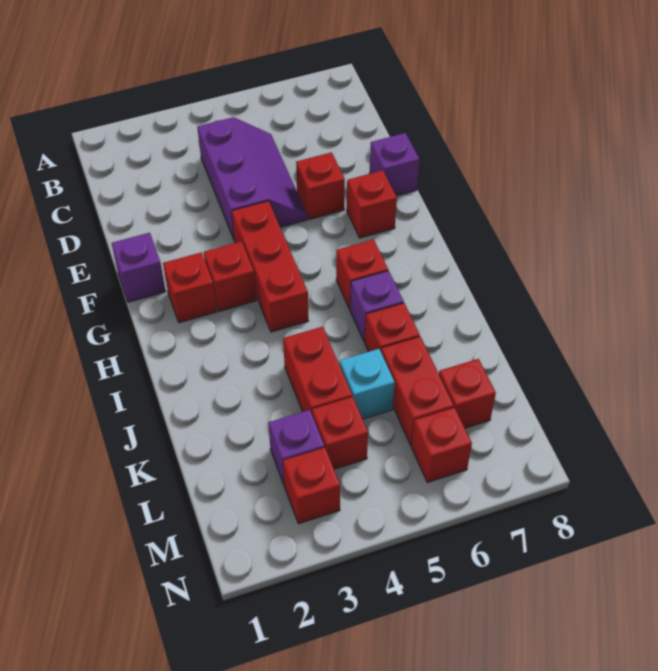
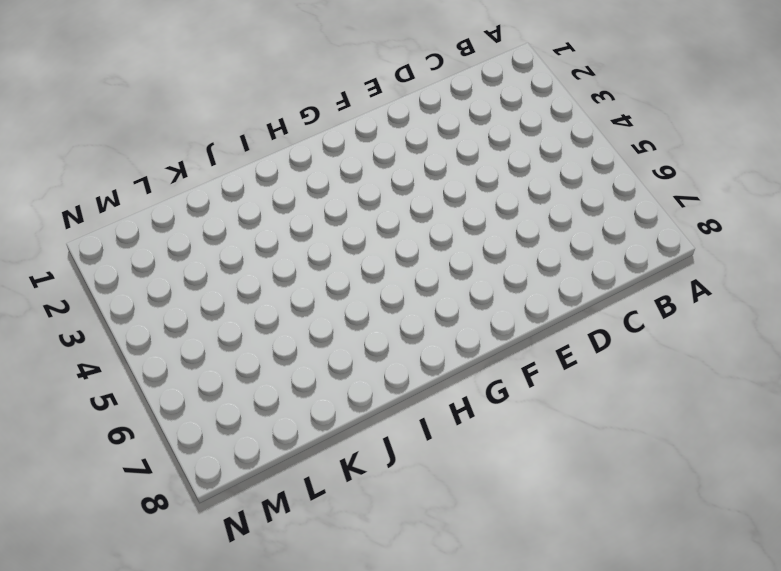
none -> purple slope C4:E5 level 1 top 4
none -> red brick E6 level 1
none -> purple brick E8 level 1

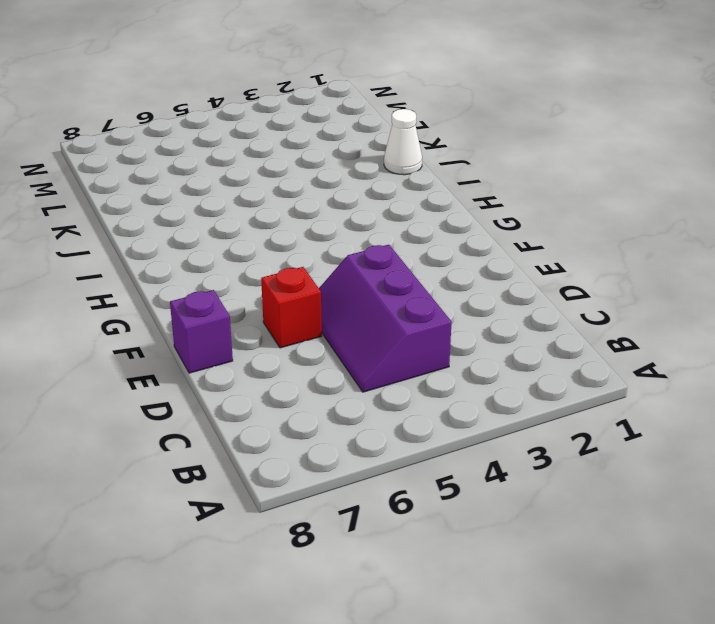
white cone J1 level 1 -> none
none -> purple brick F1 level 1
none -> red brick F4:H4 level 1
none -> red brick F7 level 1

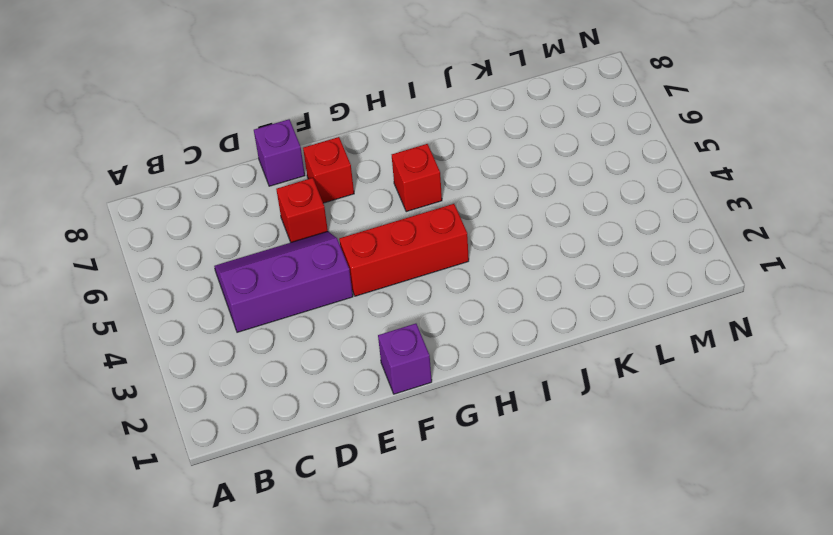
none -> red brick G2 level 1
none -> red brick G3 level 1
none -> purple brick I6 level 1

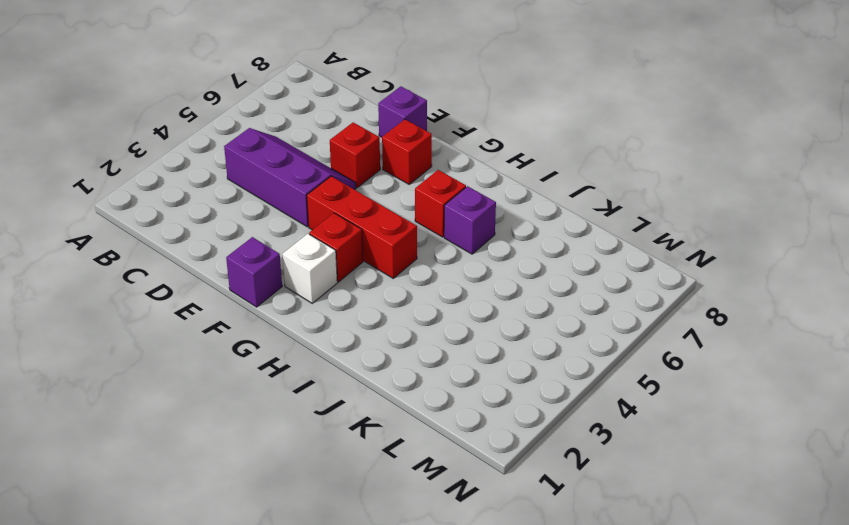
white brick G2 level 1 -> red brick G2 level 1
none -> red brick J4:K4 level 1
none -> red brick J6 level 1
none -> cyan brick K5 level 1

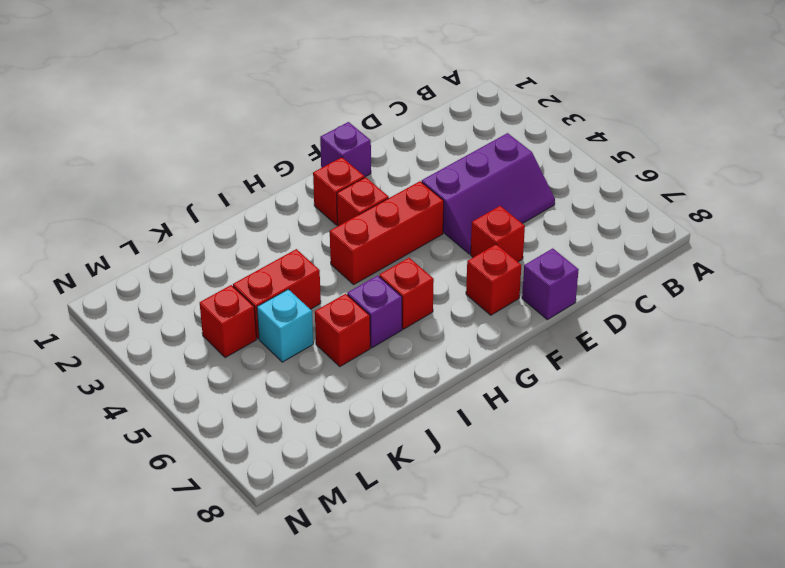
none -> red brick K6:L6 level 1
none -> purple brick L3 level 1
none -> red brick L7 level 1

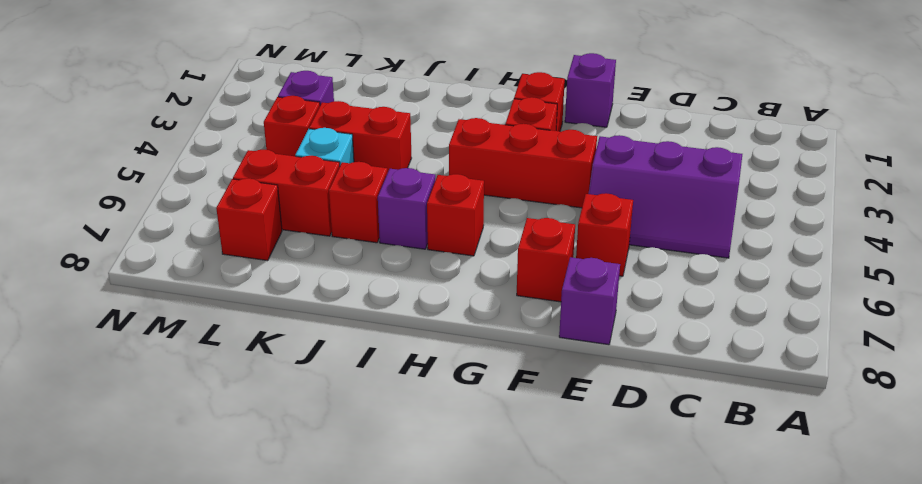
none -> red brick M3 level 1
none -> red brick M6 level 1

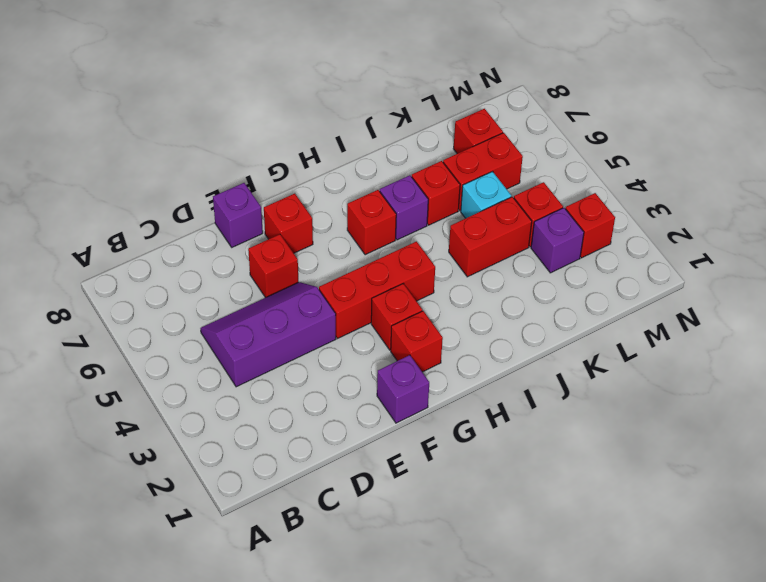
none -> red brick M6 level 1

